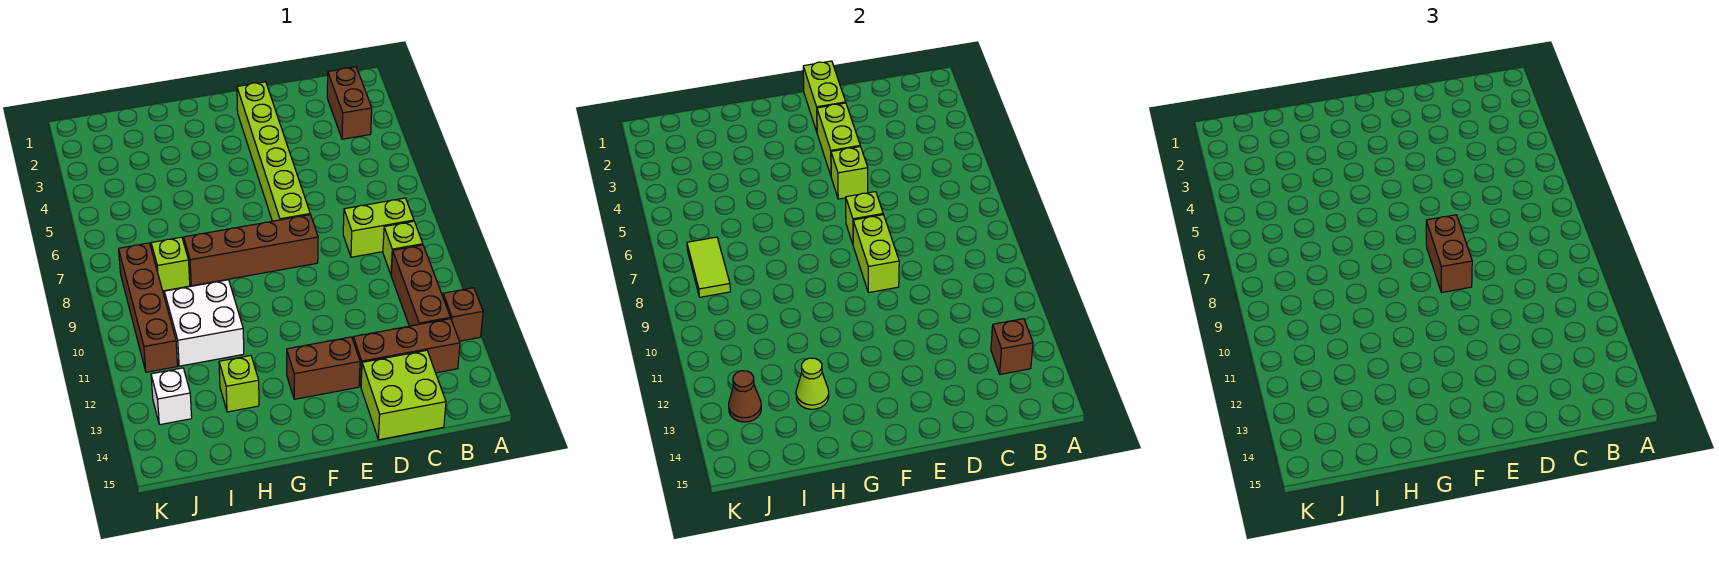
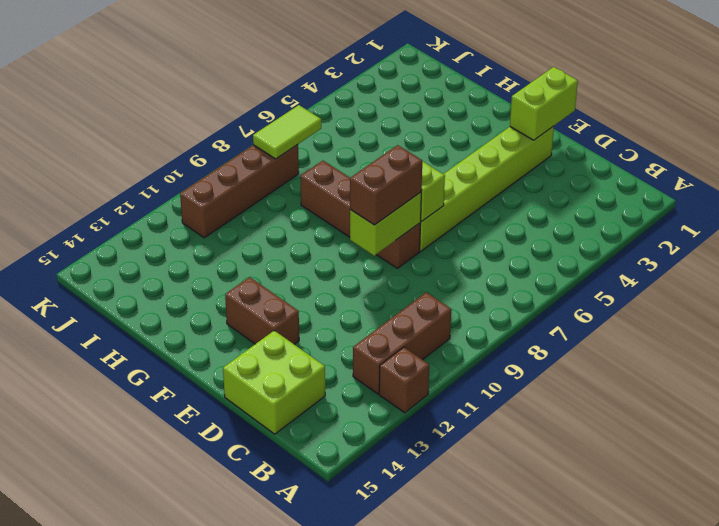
none -> brown brick B2:B3 level 1
none -> lime brick B8:C8 level 1
none -> lime brick B9 level 1

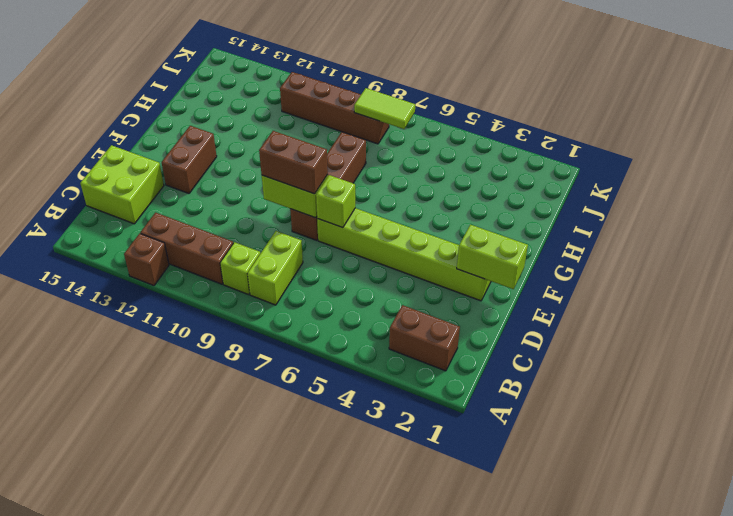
none -> brown brick B13:D13 level 1
none -> white brick H10:I11 level 1
none -> lime brick H13 level 1

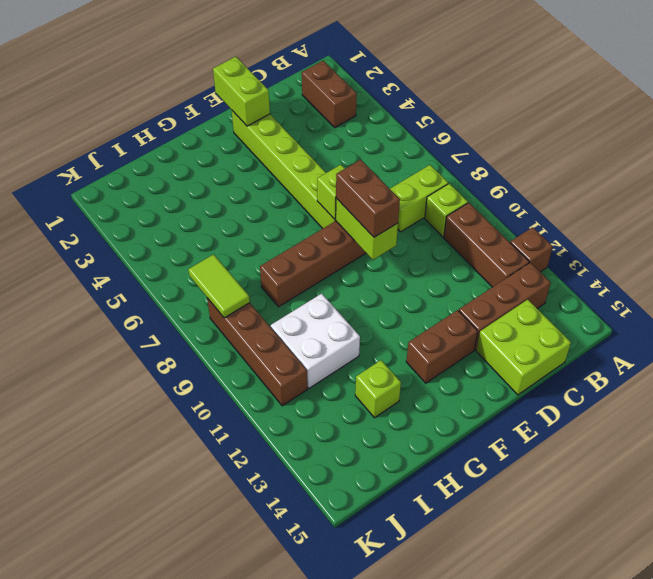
none -> lime brick I8 level 1
none -> white brick J13 level 1
none -> brown brick B13 level 2

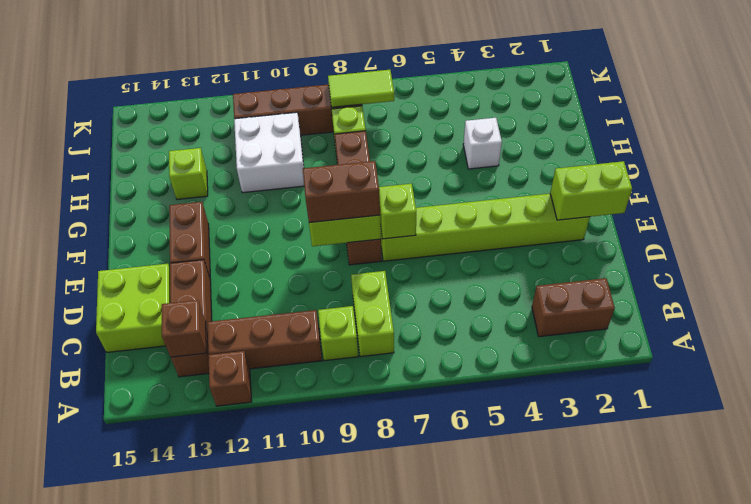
white brick H4 level 1 -> white brick J13 level 1
none -> lime brick E3:E4 level 2
none -> lime brick E5 level 2
none -> lime cone H13 level 2

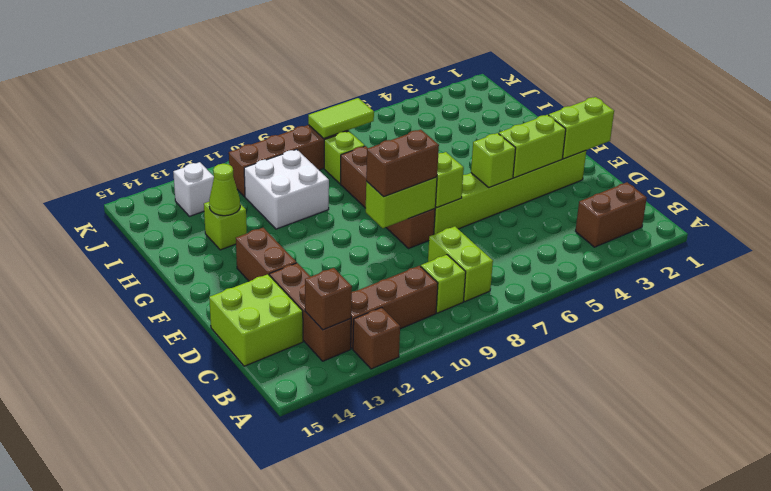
none -> brown cone J13 level 2

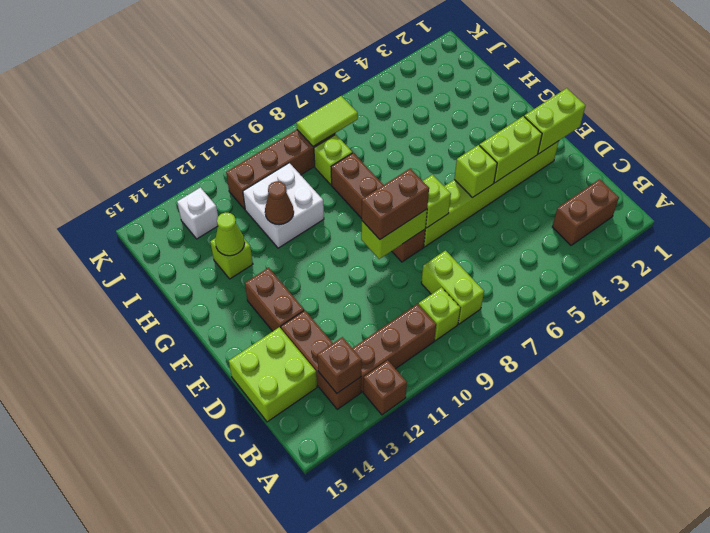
brown cone H11 level 2 -> brown cone J13 level 2

